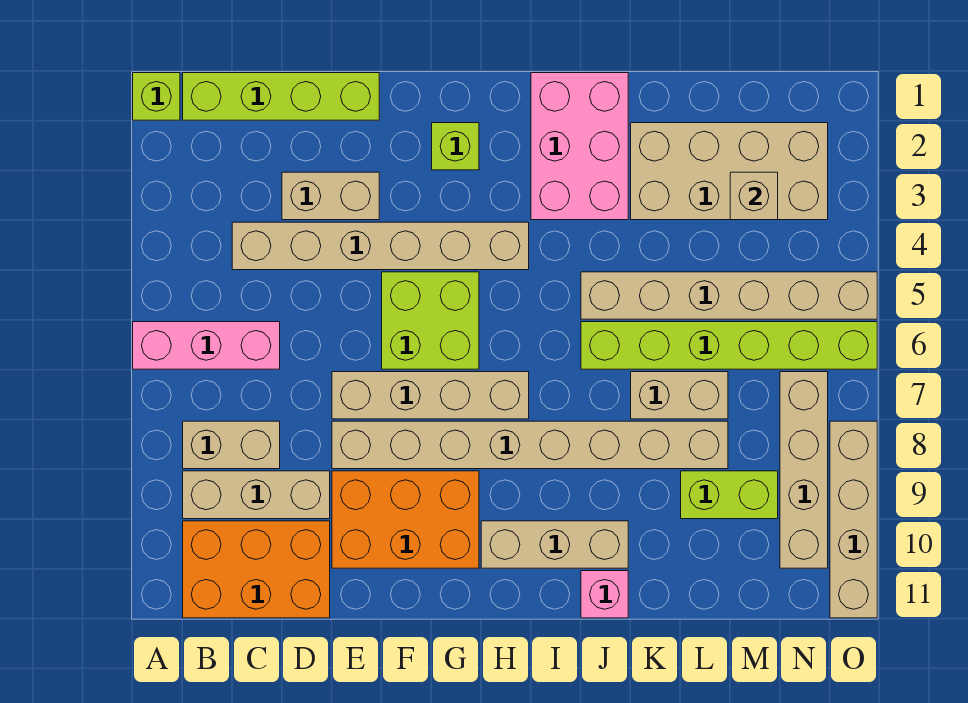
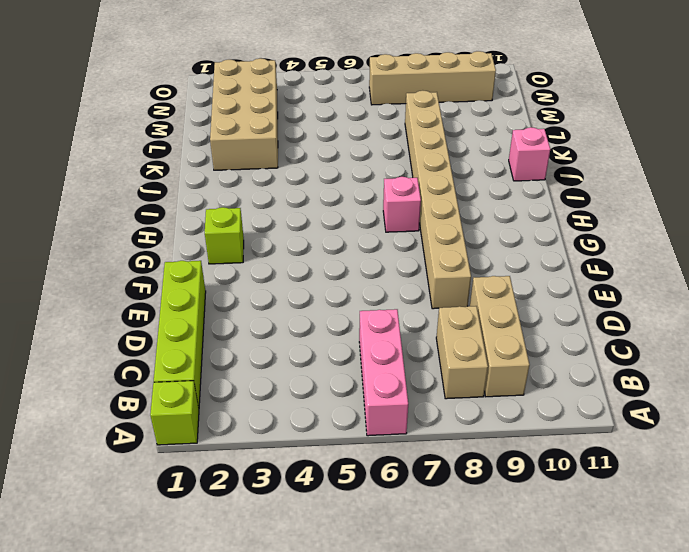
pink brick H7 level 1 -> tan brick E7:H7 level 1
none -> orange brick B10:D11 level 1
none -> tan brick C4:H4 level 1
none -> tan brick D3:E3 level 1

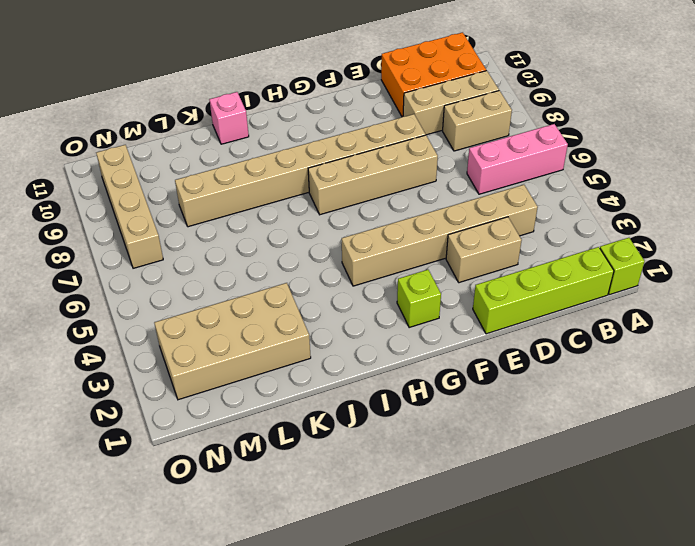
none -> orange brick E9:G10 level 1
none -> lime brick F5:G6 level 1
none -> tan brick H10:J10 level 1

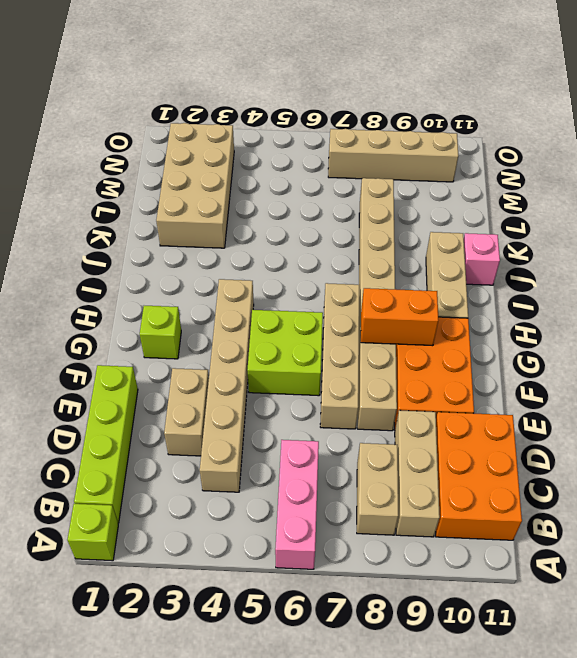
orange brick G8:G9 level 2 -> none
none -> pink brick I1:J3 level 1
none -> tan brick J5:O5 level 1
none -> lime brick J6:O6 level 1

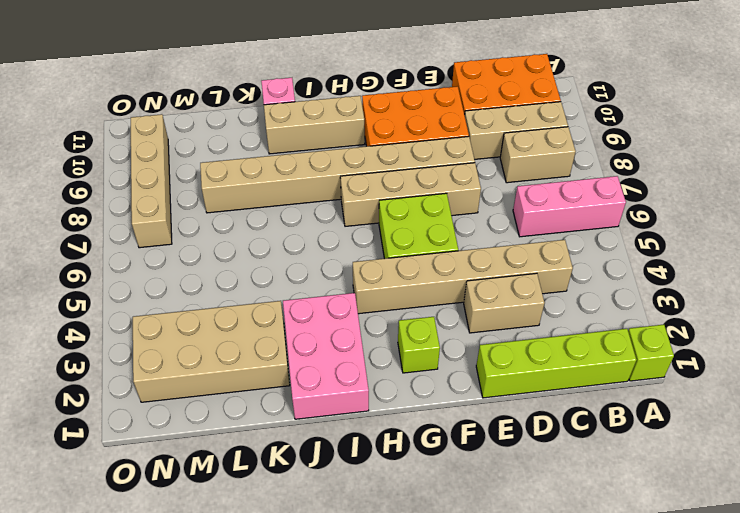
none -> tan brick J5:O5 level 1
none -> lime brick J6:O6 level 1
none -> tan brick K7:L7 level 1

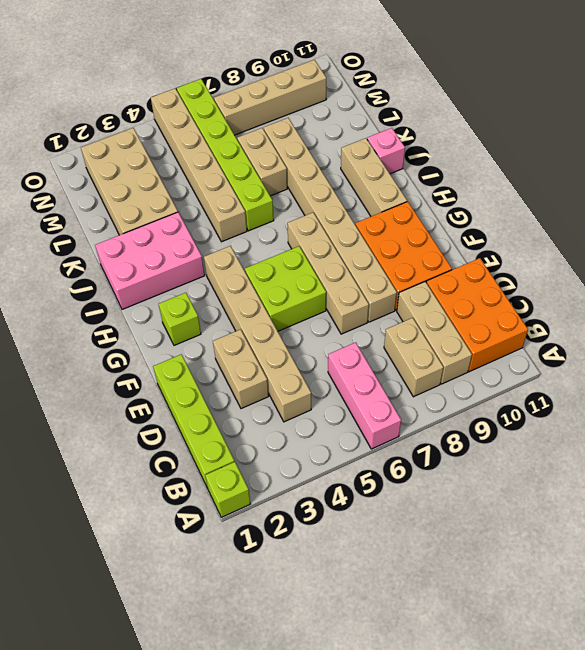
none -> lime brick L9:M9 level 1
none -> tan brick O8:O11 level 1
none -> tan brick M3 level 2

